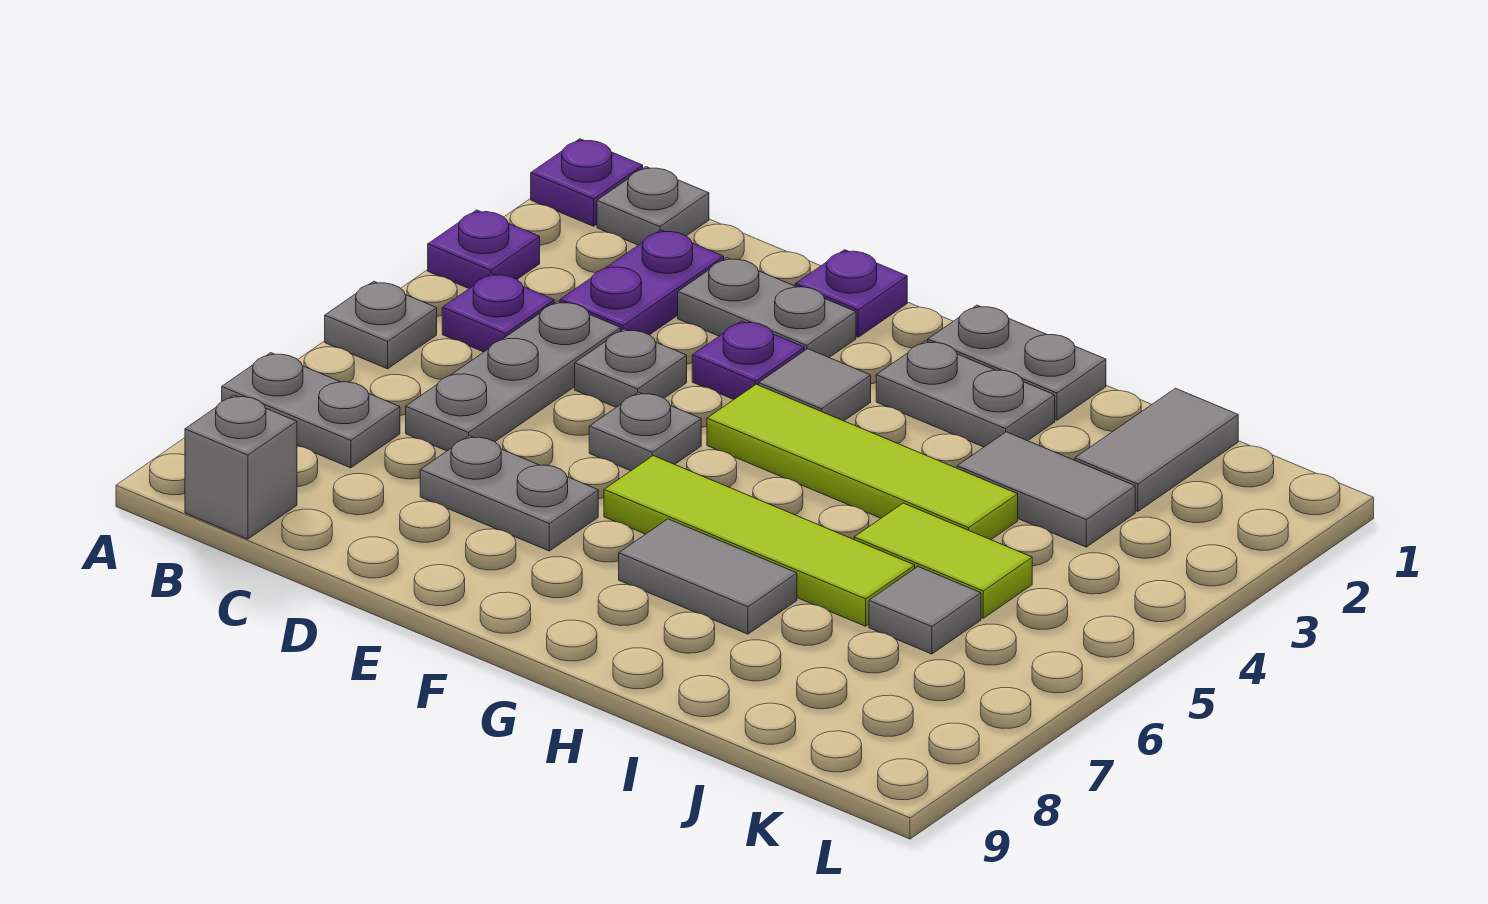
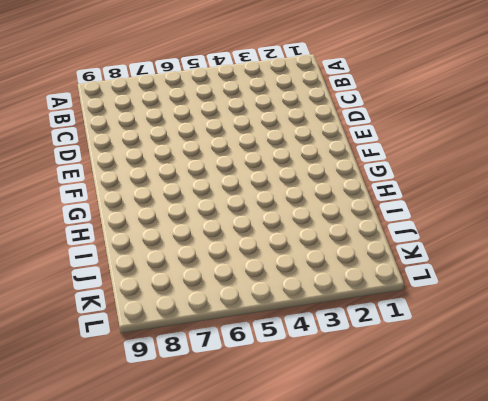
none -> purple plate A1 level 1
none -> purple plate A3 level 1
none -> grey plate A5 level 1

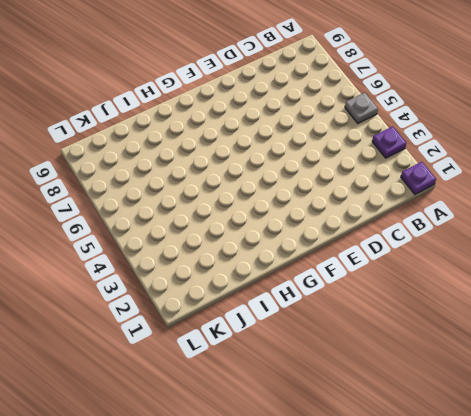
none -> grey plate A7:B7 level 1
none -> grey plate B1 level 1
none -> purple plate B4 level 1

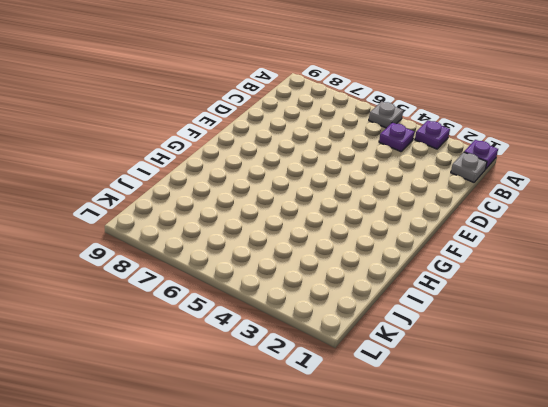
none -> grey plate A7:B7 level 1
none -> grey brick B9 level 1
none -> purple plate C2:C3 level 1

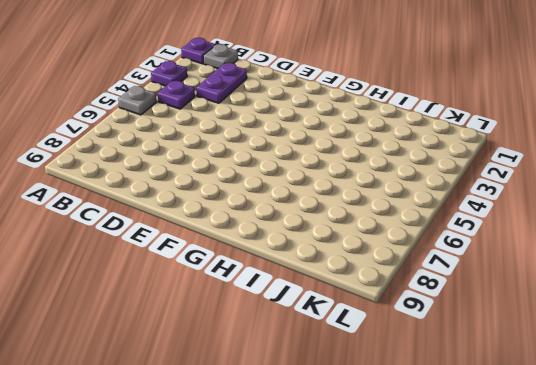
none -> grey plate A7:B7 level 1
none -> grey brick B9 level 1
none -> grey plate C4:C6 level 1

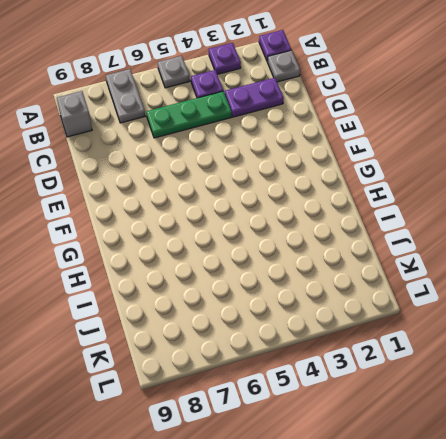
green plate C4:C6 level 1 -> grey plate C4:C6 level 1
none -> grey plate D2:E2 level 1
none -> grey plate D4 level 1
none -> grey plate D7:E7 level 1

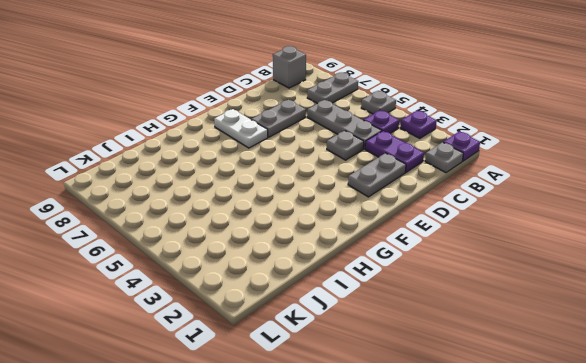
white plate F7:F8 level 1 -> none
none -> purple plate E1 level 1
none -> purple plate E3 level 1
none -> grey plate E5 level 1

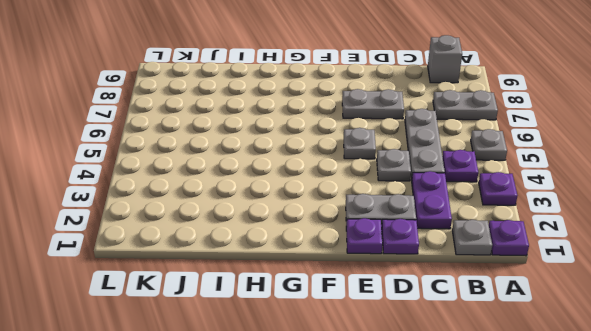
purple plate D1 level 1 -> purple plate E3 level 1
none -> grey tile F3 level 1
none -> lime tile F4:I4 level 1
none -> lime tile F6:I6 level 1

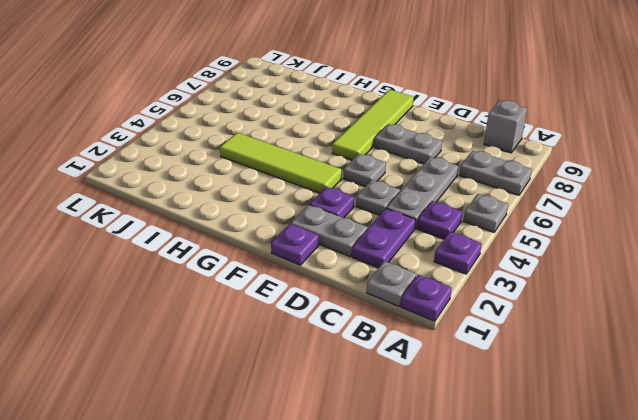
lime tile F6:F9 level 1 -> lime tile F6:I6 level 1
none -> grey tile F3 level 1
none -> grey plate G1:H1 level 1
none -> grey plate G2:H2 level 1

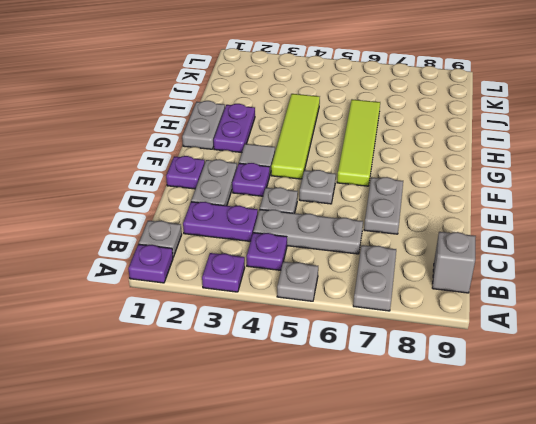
purple plate G2:H2 level 1 -> grey plate G2:H2 level 1
none -> grey tile G7:H7 level 1
none -> grey tile I3:J3 level 1
none -> lime tile I5:J5 level 1

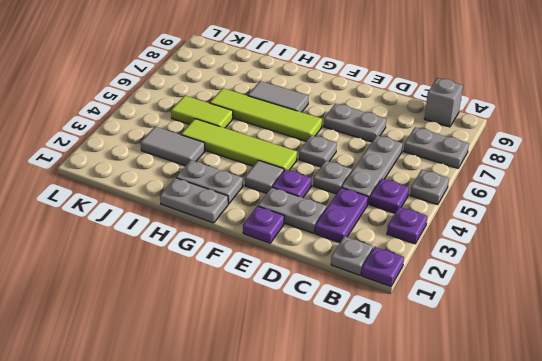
none -> grey tile J1:J2 level 1
none -> grey tile J6 level 1

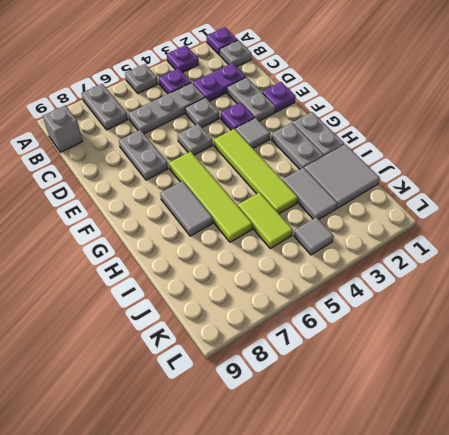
grey tile I1:J2 level 1 -> grey tile J1:J2 level 1
grey tile K4 level 1 -> grey tile J6 level 1

